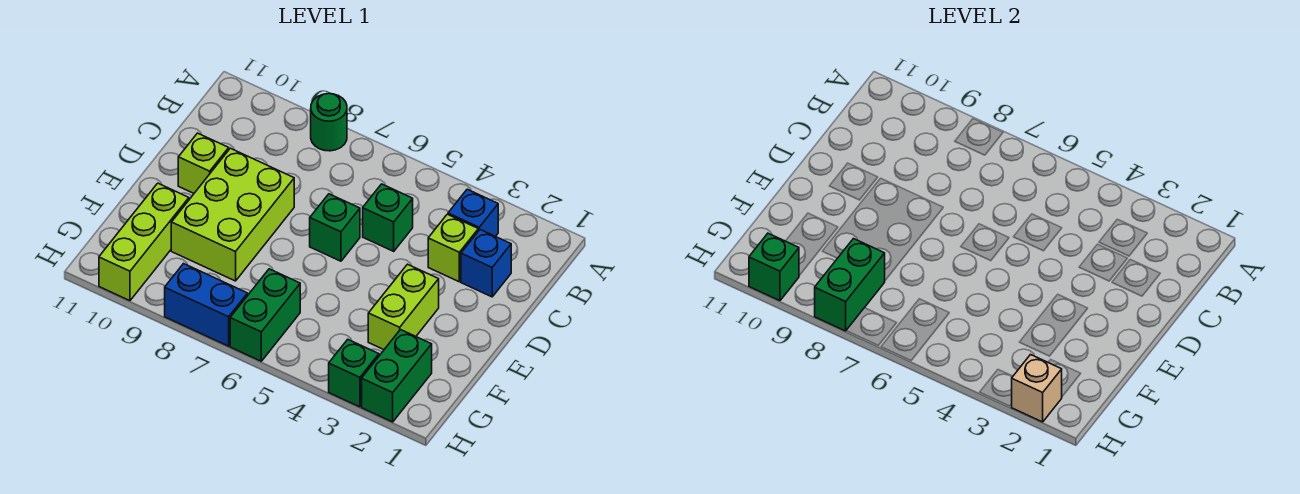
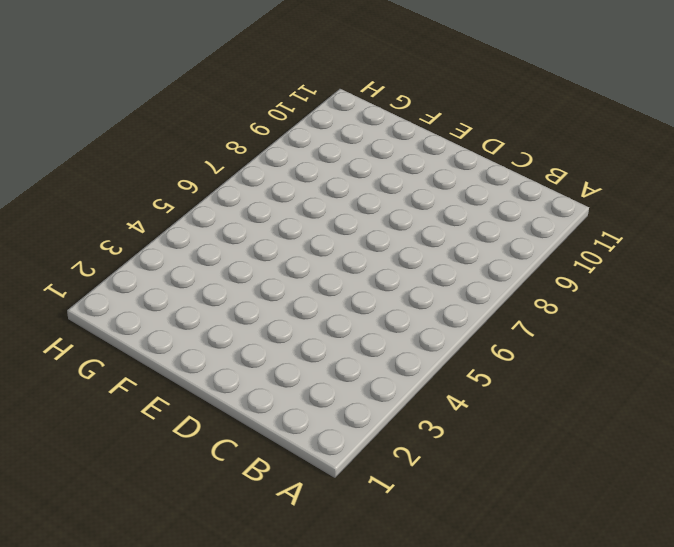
none -> green round brick A8 level 1
none -> blue brick B3 level 1
none -> blue brick C2 level 1

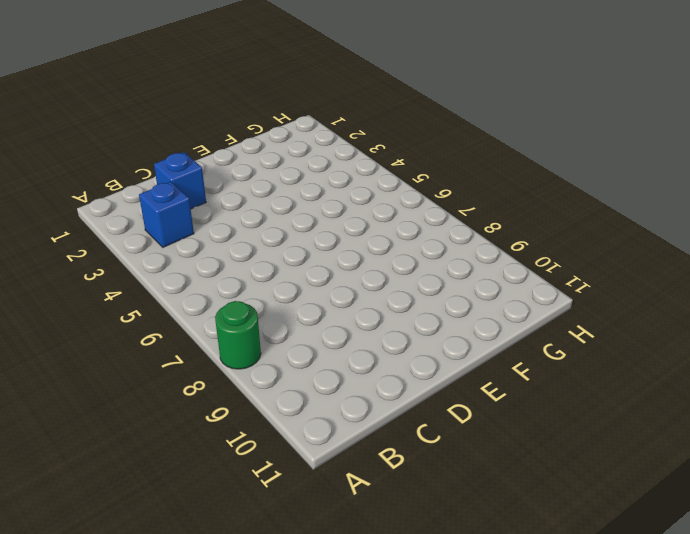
none -> lime brick C3 level 1
none -> green brick C5 level 1
none -> green brick D6 level 1

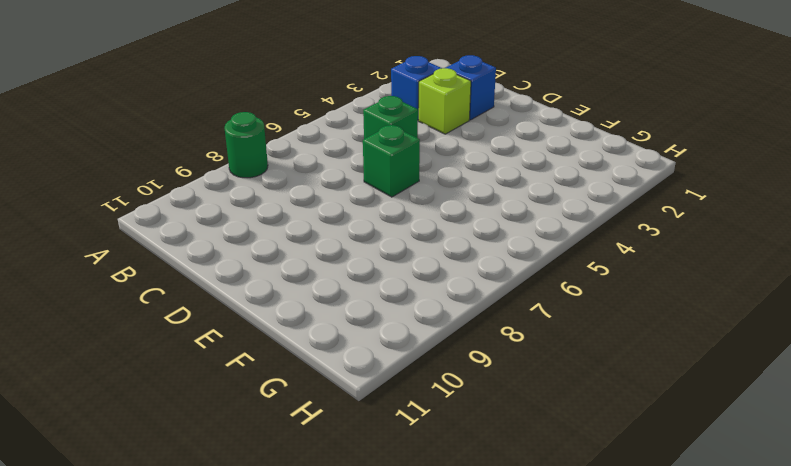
none -> lime brick D8:F9 level 1
none -> lime brick D10 level 1
none -> lime brick E3:F3 level 1

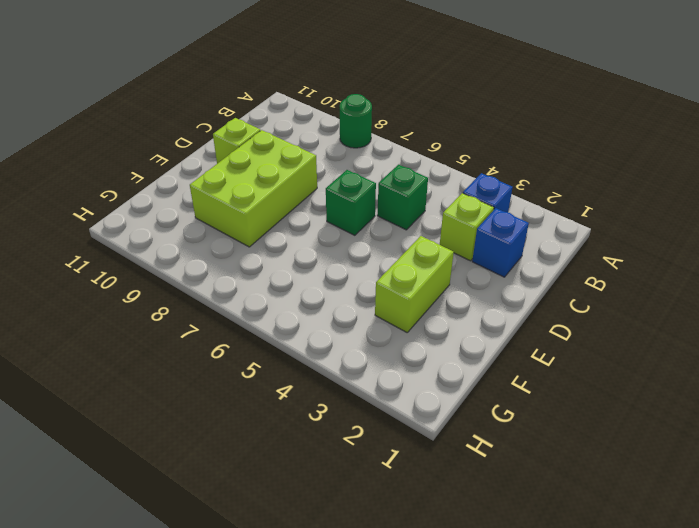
none -> lime brick F10:H10 level 1
none -> green brick G2:H2 level 1
none -> green brick G6:H6 level 1

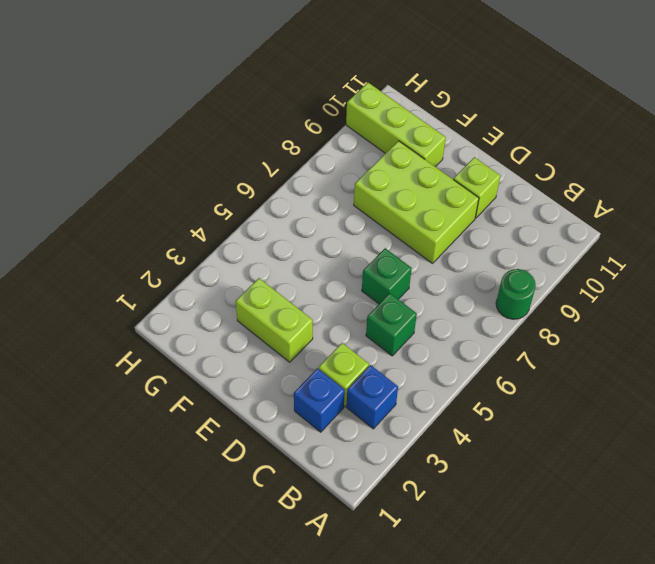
none -> green brick G2:H2 level 1
none -> green brick G6:H6 level 1
none -> green brick H3 level 1

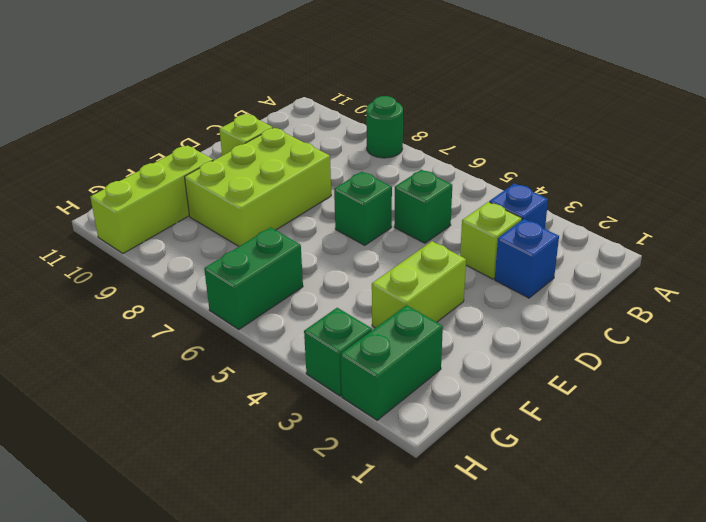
none -> blue brick H7:H8 level 1
none -> green brick G8:H8 level 2
none -> tan brick H2 level 2

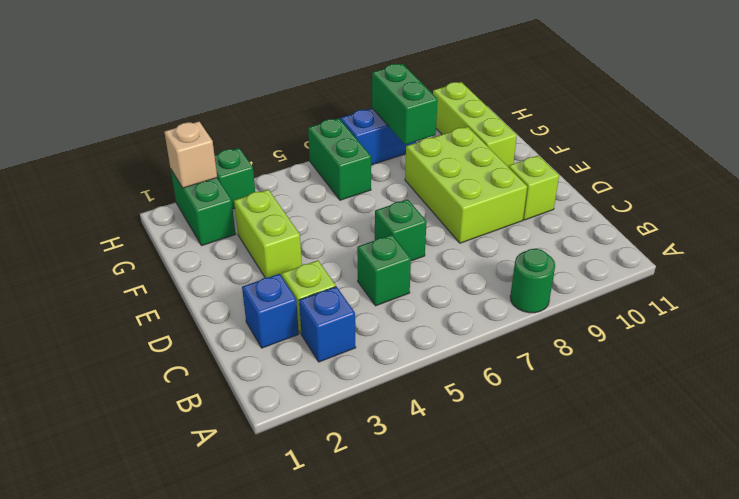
none -> green brick H10 level 2

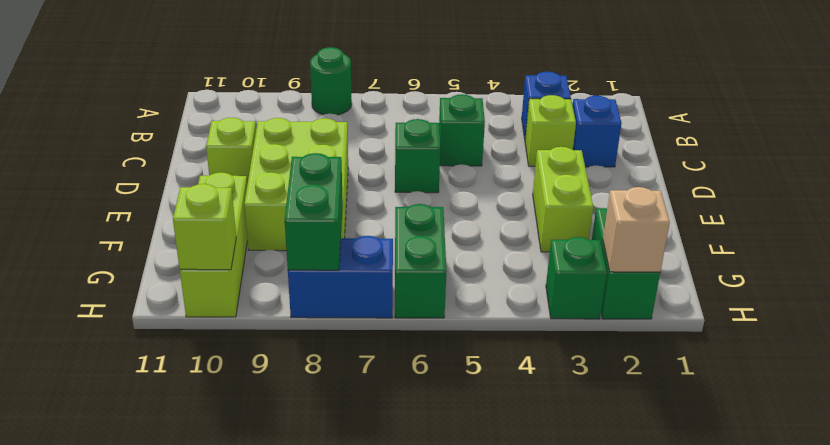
lime brick H10 level 2 -> green brick H10 level 2

